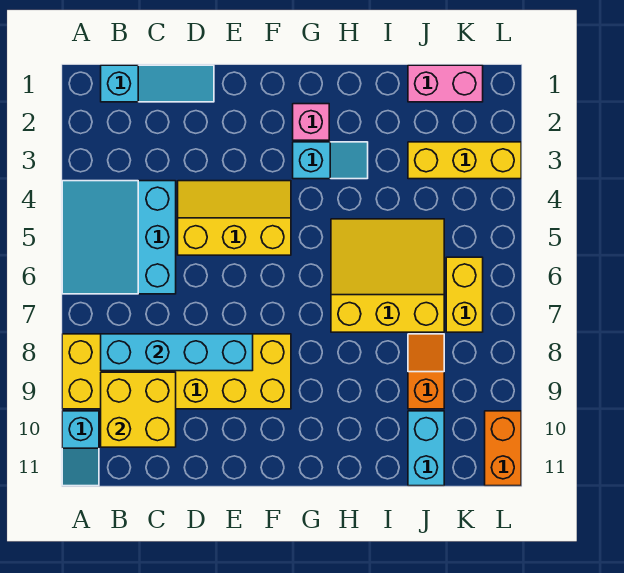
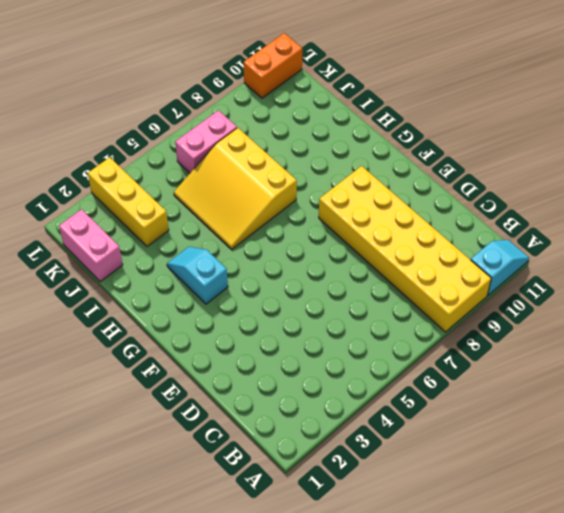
pink brick K6:K7 level 1 -> yellow brick K6:K7 level 1
none -> cyan slope A4:C6 level 1 top C
none -> cyan slope B1:D1 level 1 top B
none -> yellow slope D4:F5 level 1 top 5

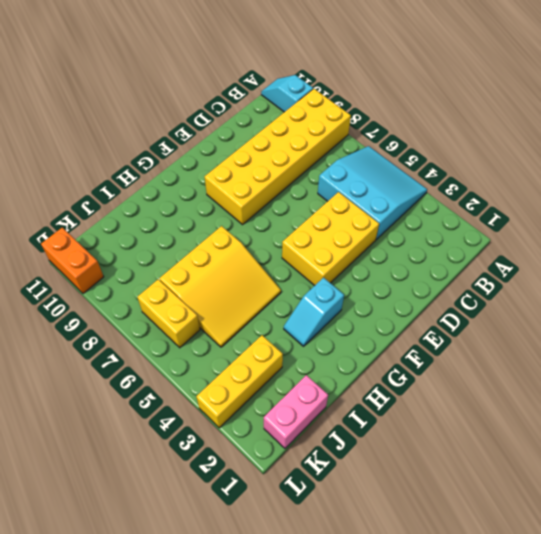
yellow brick D4:F5 level 1 -> yellow slope D4:F5 level 1 top 5
none -> cyan slope B1:D1 level 1 top B
none -> pink brick G2 level 1
none -> orange slope J8:J9 level 1 top 9

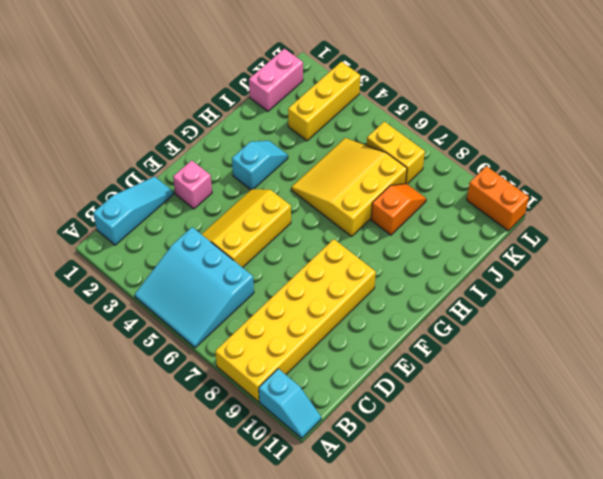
pink brick E2 level 1 -> pink brick G2 level 1
orange slope I8:J8 level 1 top I -> orange slope J8:J9 level 1 top 9
none -> cyan brick J10:J11 level 1
none -> cyan brick B8:E8 level 2
none -> yellow brick B9:C10 level 2

